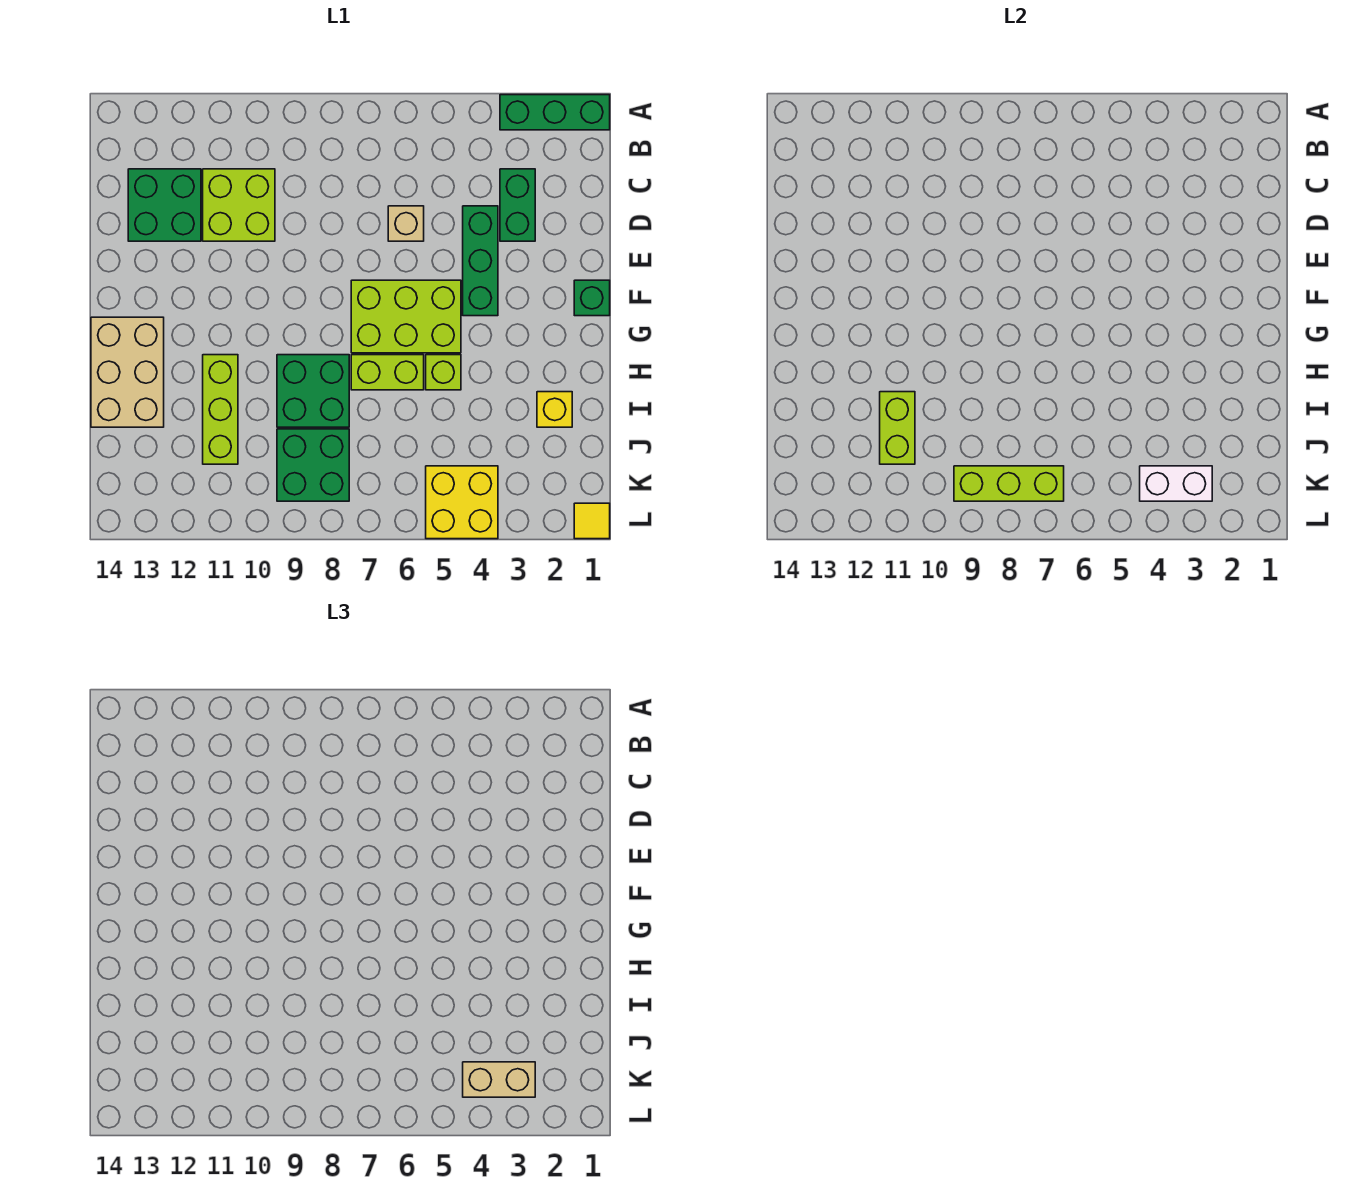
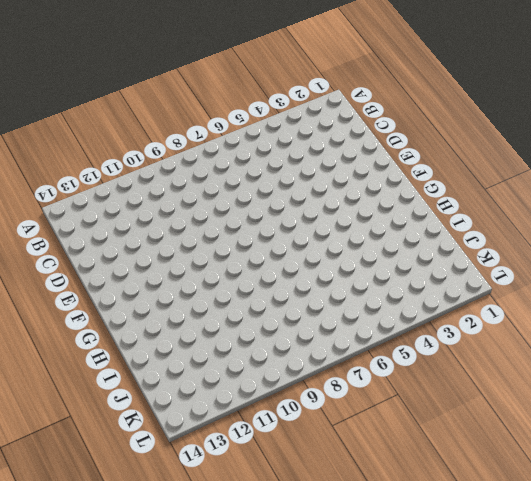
none -> green brick A1:A3 level 1
none -> green brick C3:D3 level 1
none -> lime brick C10:D11 level 1

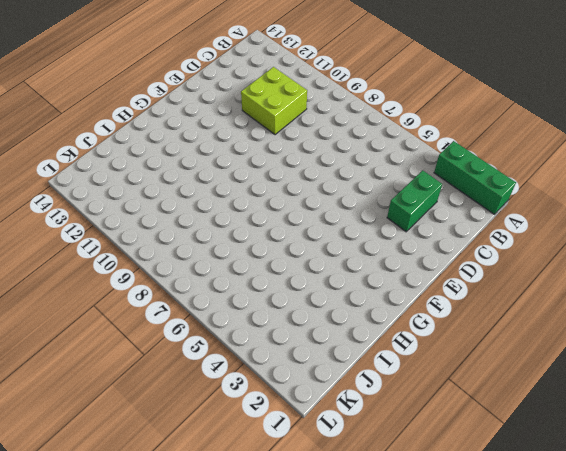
none -> green brick C12:D13 level 1
none -> green brick D4:F4 level 1
none -> tan brick D6 level 1

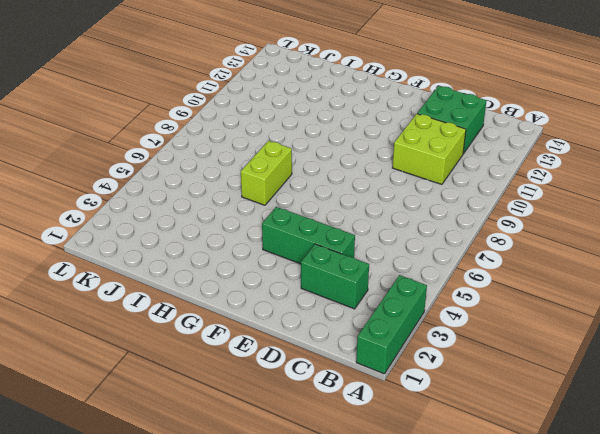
none -> tan brick D6 level 1
none -> green brick F1 level 1
none -> lime brick F5:G7 level 1

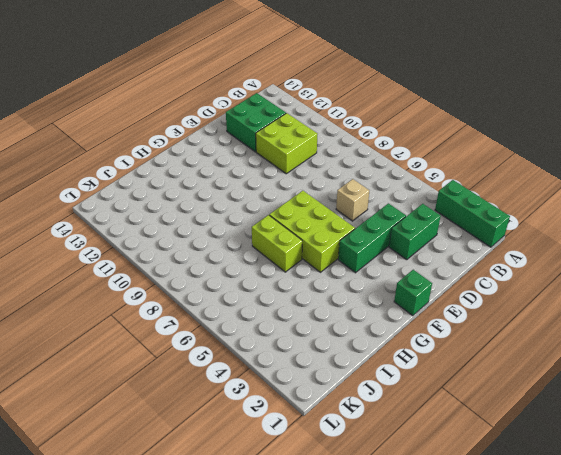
none -> tan brick G13:I14 level 1
none -> lime brick H5 level 1
none -> green brick H8:I9 level 1

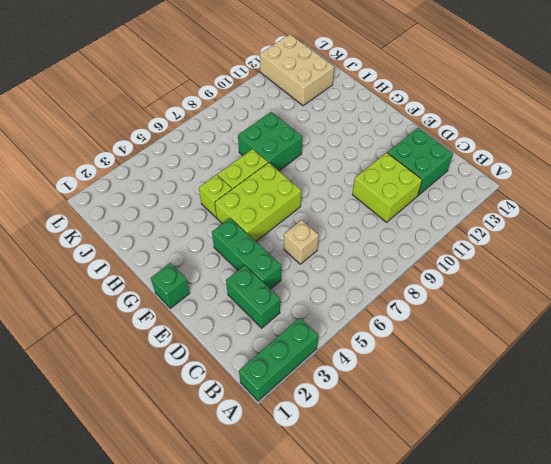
tan brick J12:L13 level 1 -> tan brick G13:I14 level 1
none -> lime brick H11:J11 level 1
none -> yellow brick I2 level 1
none -> green brick J8:K9 level 1

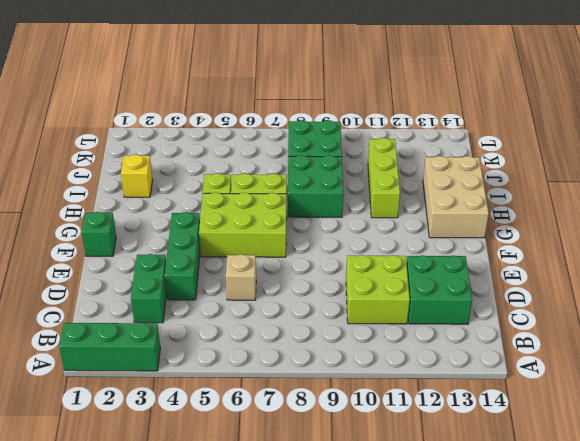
none -> yellow brick K4:L5 level 1
none -> yellow tile L1 level 1
none -> lime brick I11:J11 level 2

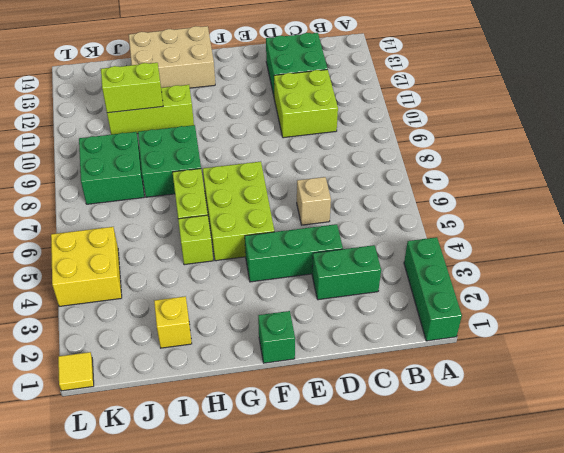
none -> white brick K3:K4 level 2
none -> lime brick K7:K9 level 2
none -> tan brick K3:K4 level 3

